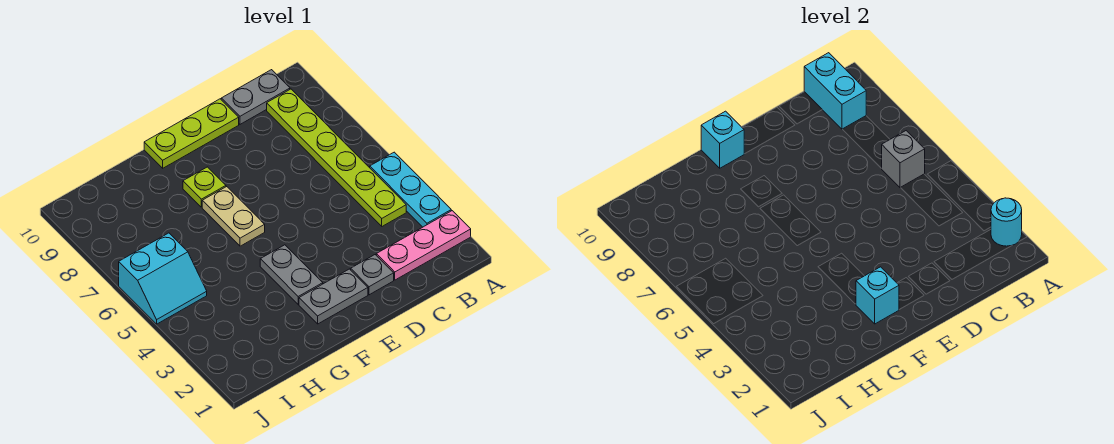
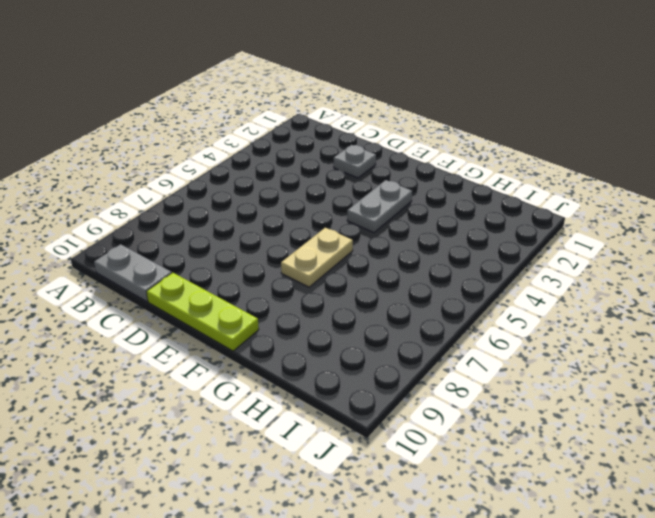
none -> pink plate A2:C2 level 1
none -> cyan plate A3:A5 level 1
none -> lime plate B4:B9 level 1

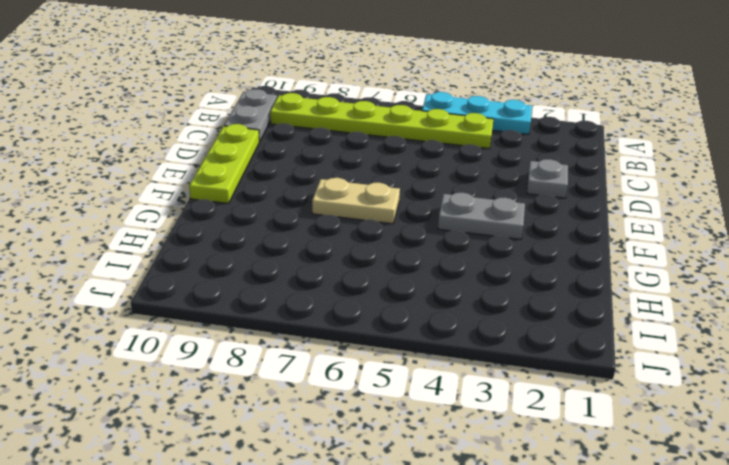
none -> pink plate A2:C2 level 1
none -> grey plate E2:F2 level 1
none -> lime plate F8 level 1

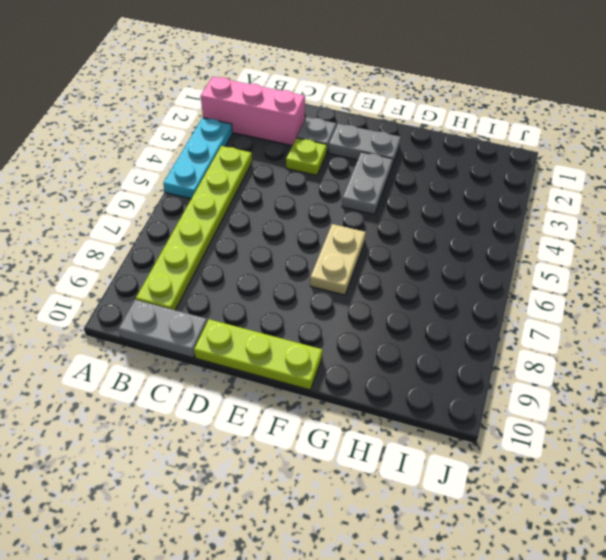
pink brick A2:C2 level 1 -> pink plate A2:C2 level 1
lime plate D3 level 1 -> lime plate F8 level 1
none -> cyan slope I5:J6 level 1 top 6
none -> cyan round brick A2 level 2
none -> grey brick B6 level 2

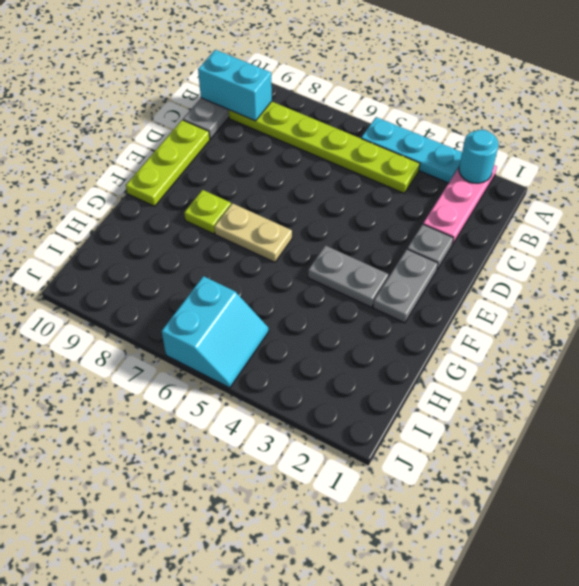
none -> grey brick B6 level 2
none -> cyan brick F2 level 2
none -> cyan brick F10 level 2

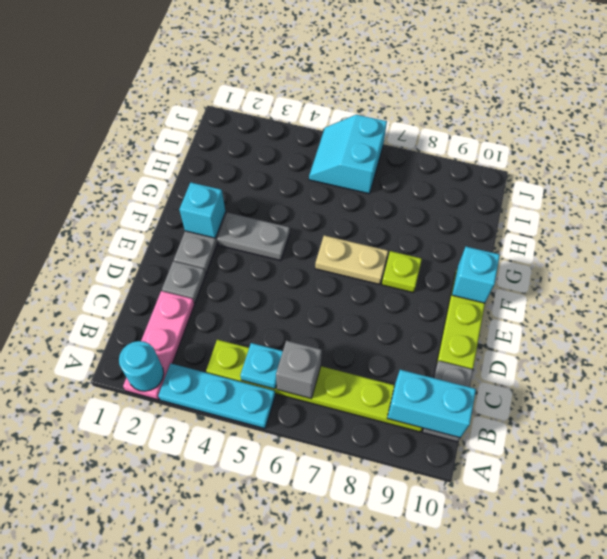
cyan plate B5 level 2 -> none

